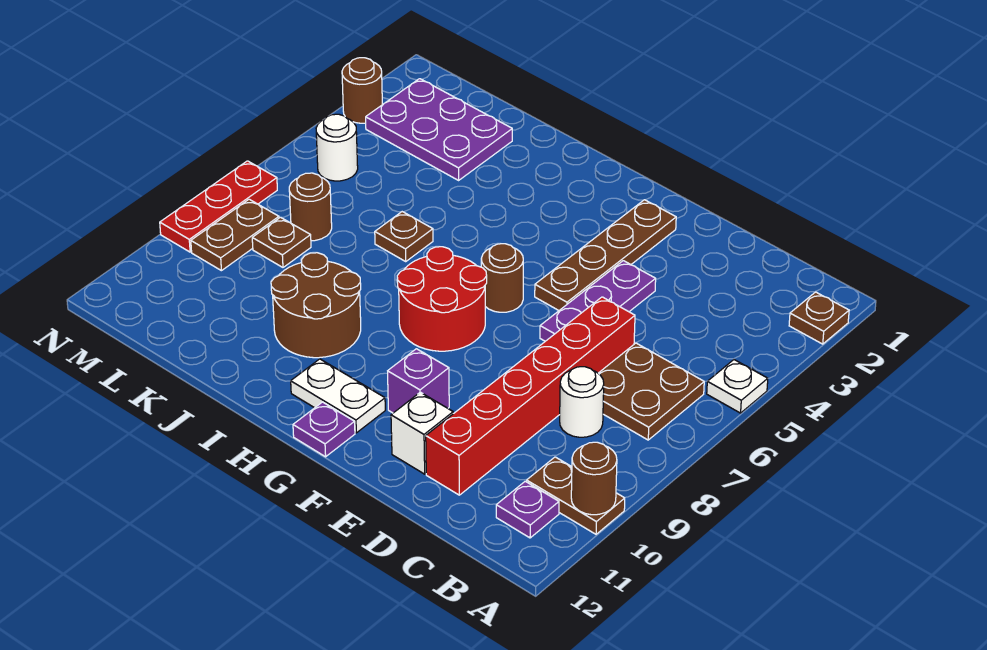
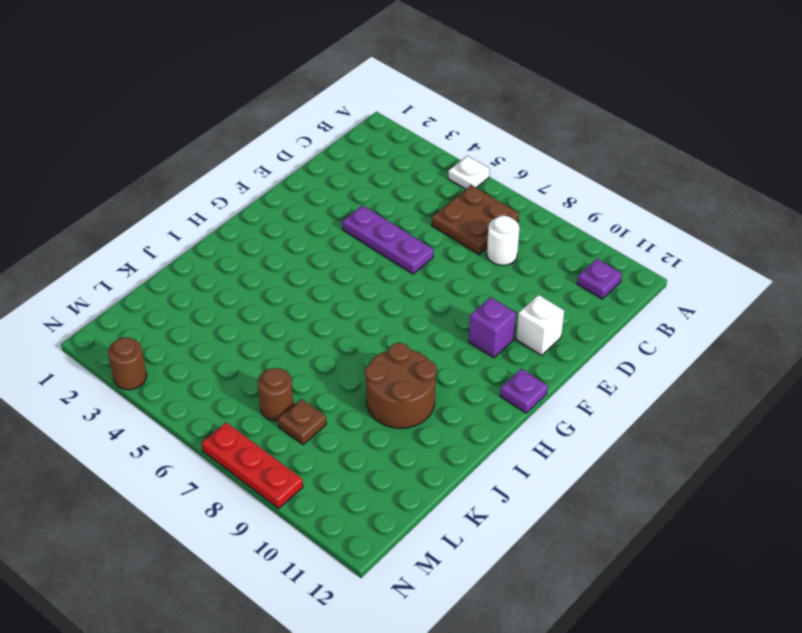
none -> brown plate A2 level 1
none -> brown plate A10:B10 level 1
none -> red brick D6:D11 level 1

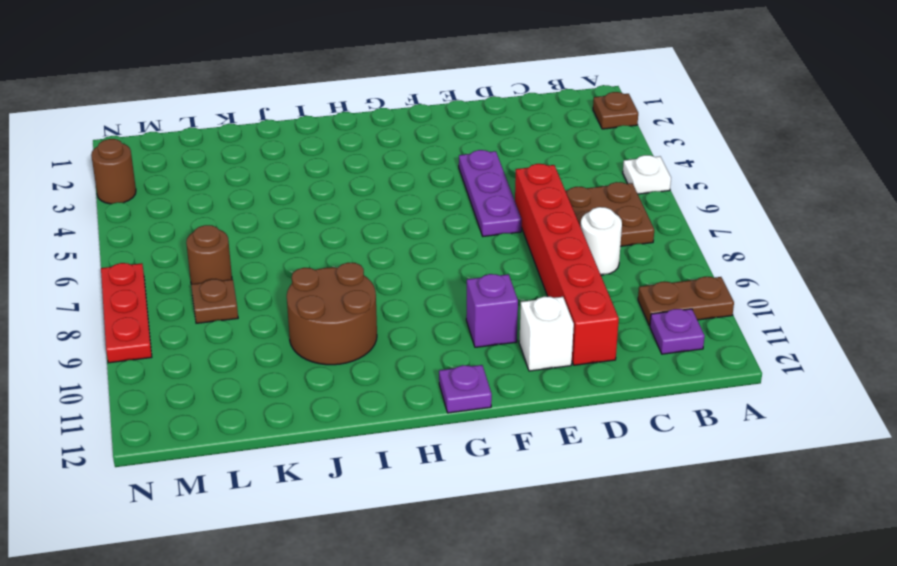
none -> brown plate F2:F5 level 1
none -> brown round brick G6 level 1
none -> red round brick G7:H8 level 1

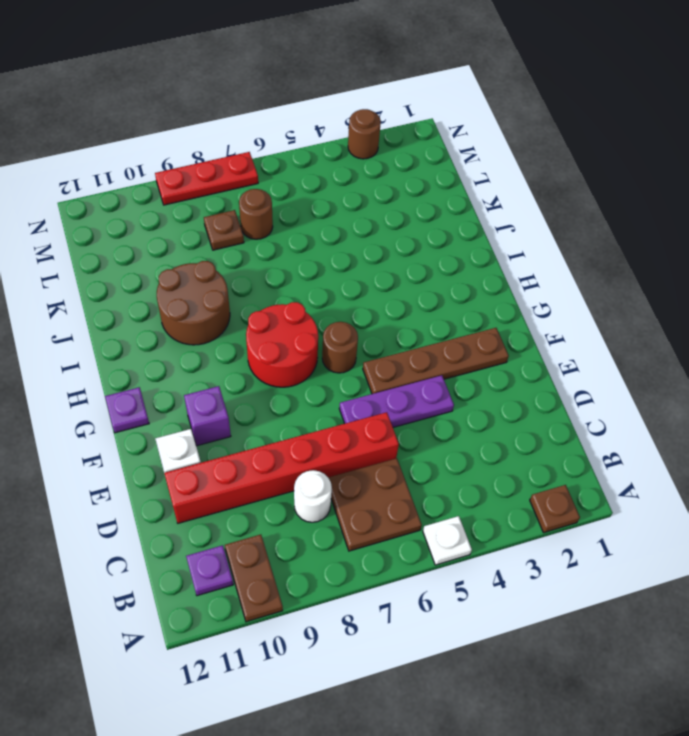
none -> white plate G11:H11 level 1
none -> brown plate J6 level 1
none -> purple plate K2:M3 level 1

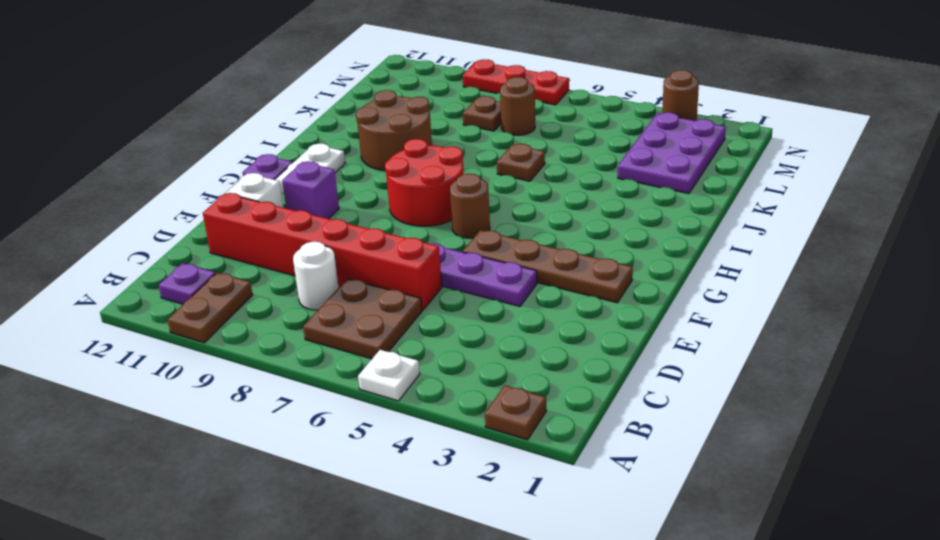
none -> white round brick M5 level 1
none -> brown plate M8:M9 level 1
none -> brown round brick A10 level 2

